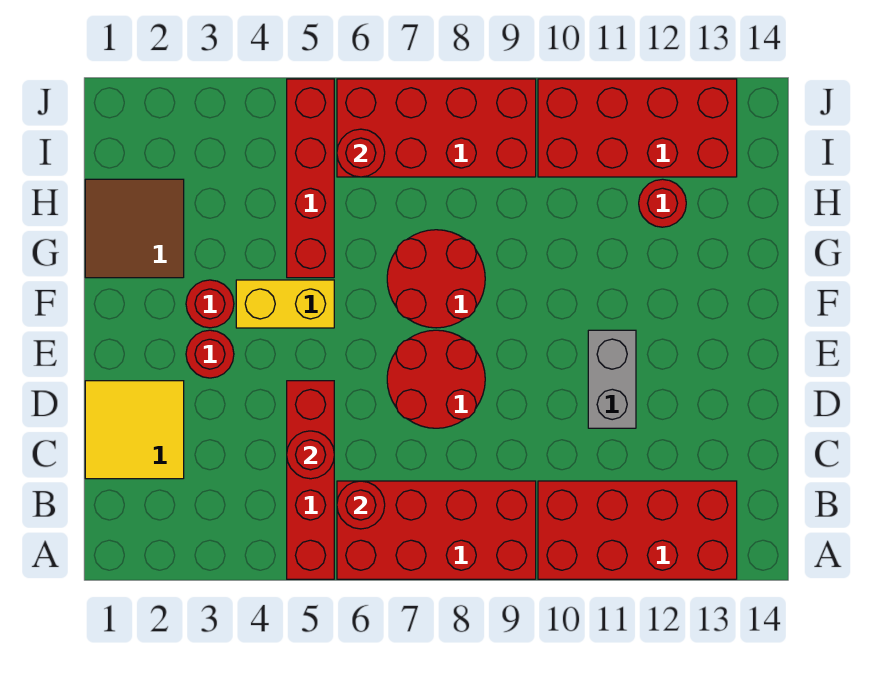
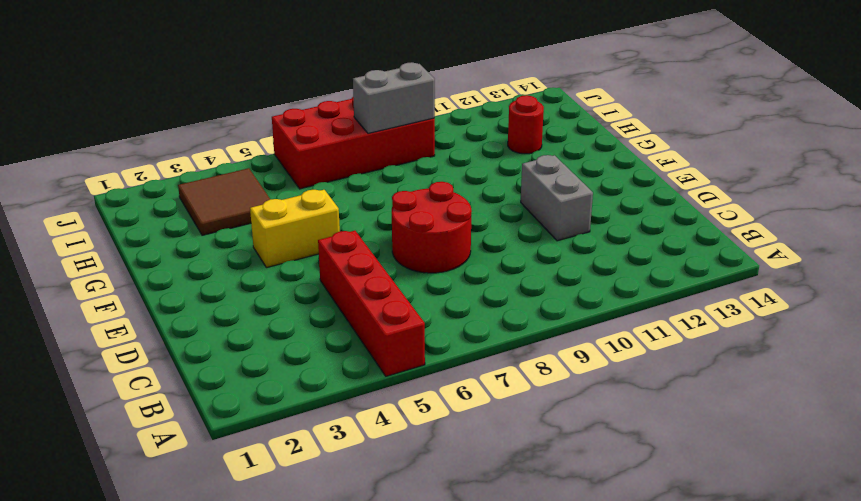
brown tile H3:I4 level 1 -> brown tile G1:H2 level 1
grey brick I8:I9 level 2 -> none
none -> red brick A6:B9 level 1
none -> red brick A10:B13 level 1
none -> yellow tile C1:D2 level 1

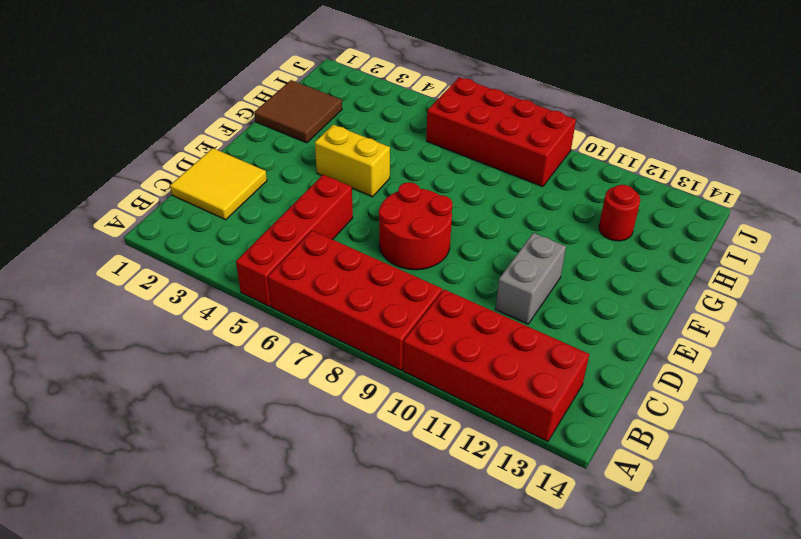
none -> red round brick E3 level 1
none -> red round brick F3 level 1
none -> red round brick F7:G8 level 1

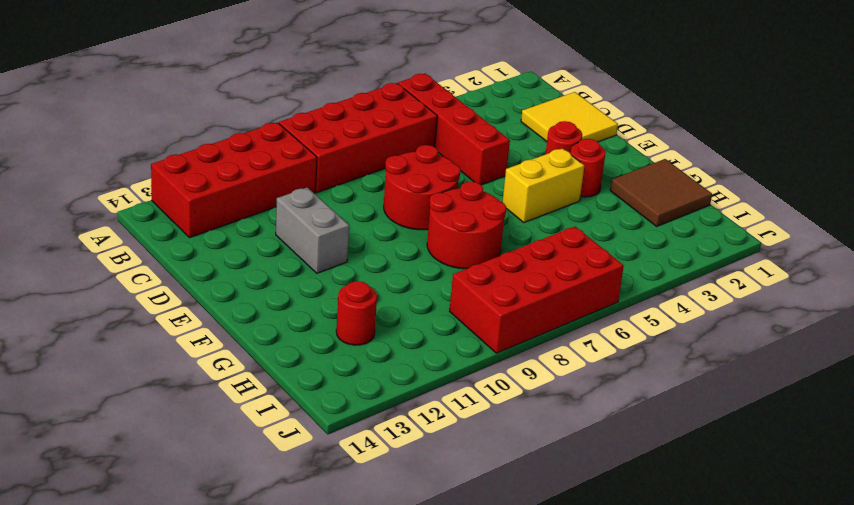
none -> red brick G5:J5 level 1
none -> red brick I10:J13 level 1
none -> red round brick B6 level 2

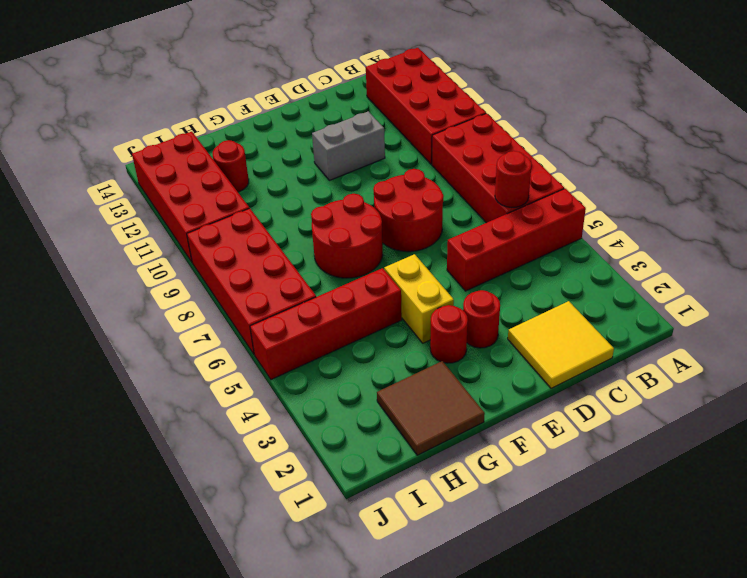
none -> red round brick C5 level 2
none -> red round brick I6 level 2

